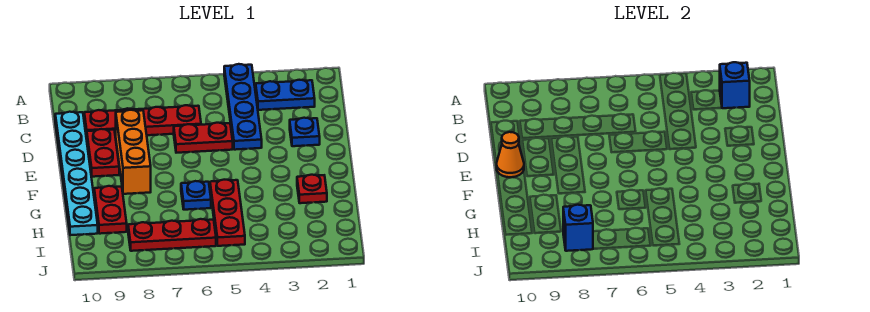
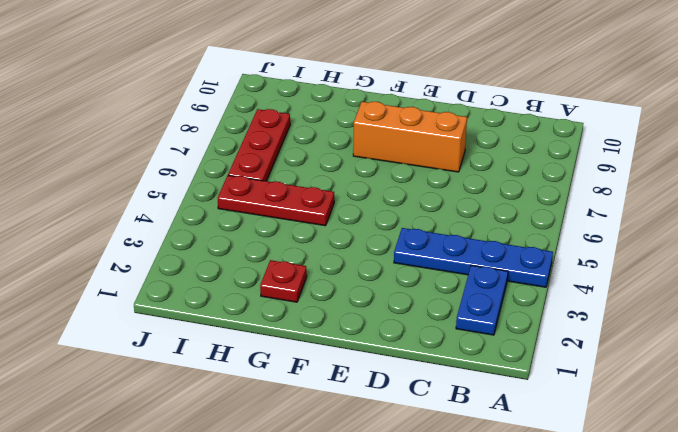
none -> red plate C6:C9 level 1
none -> cyan plate C10:H10 level 1
none -> blue plate D2 level 1

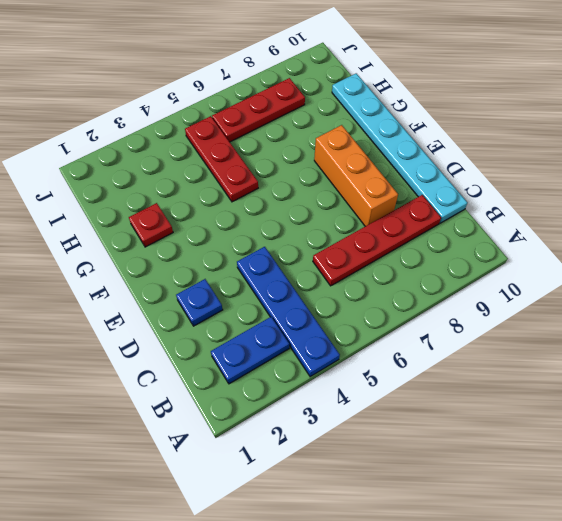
none -> red plate D5:D6 level 1
none -> red plate D9:E9 level 1
none -> blue plate G6 level 1

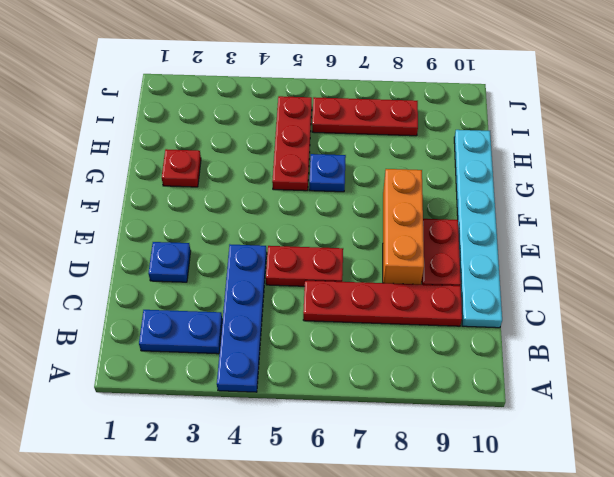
none -> red plate G9:H9 level 1
none -> blue brick B2 level 2
none -> orange cone E10 level 2

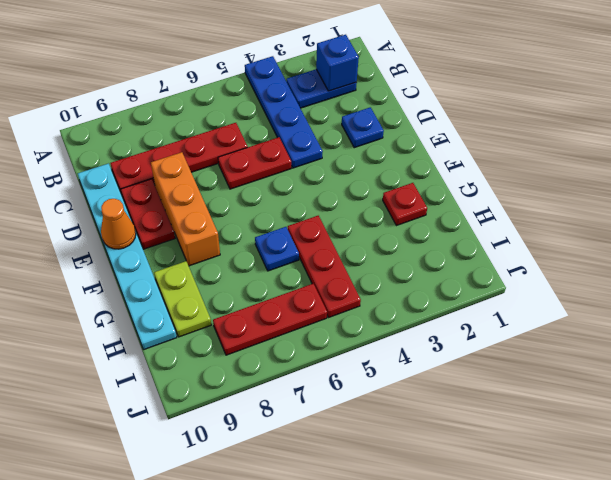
lime plate G9:H9 level 1 -> red plate G9:H9 level 1
none -> blue brick I8 level 2

